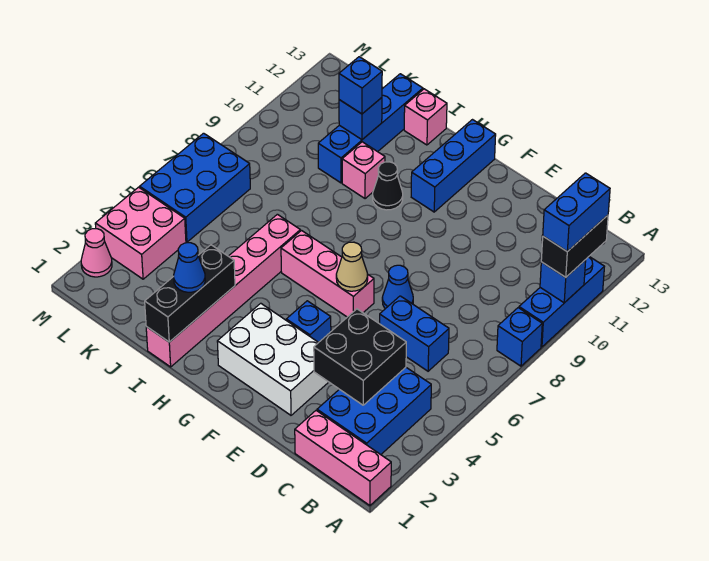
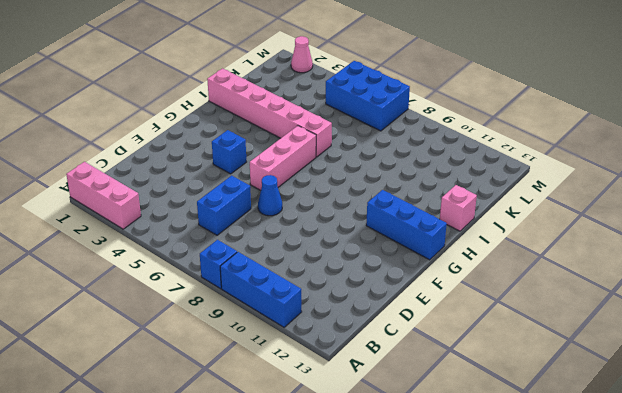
pink brick A1:A3 level 1 -> pink brick A1:C1 level 1
none -> blue brick B2:C4 level 1
none -> white brick E2:G3 level 1
none -> black cone H10 level 1

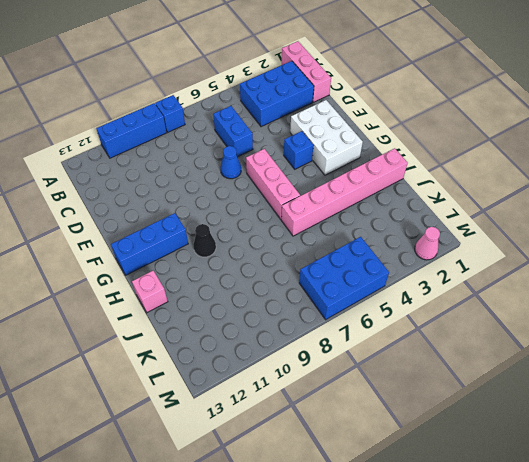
none -> pink brick I10 level 1
none -> blue brick J10:J13 level 1
none -> pink brick L3:M4 level 1

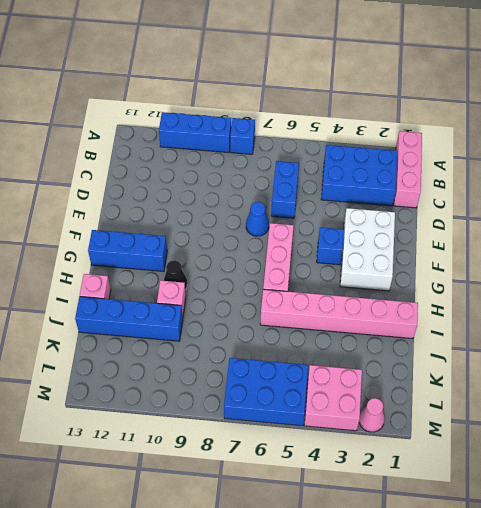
none -> blue brick A10 level 2
none -> black brick C3:D4 level 2
none -> tan cone F6 level 2

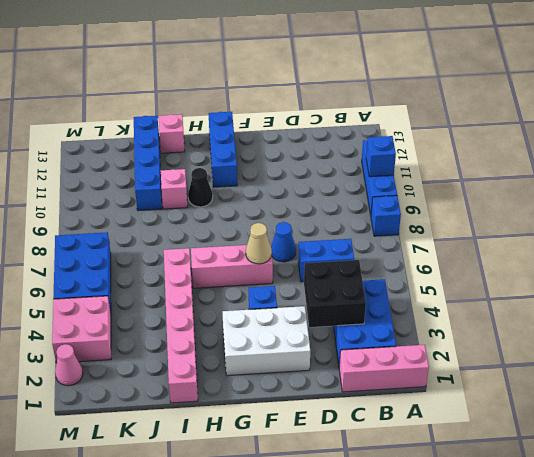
none -> black brick I1:I3 level 2
none -> blue brick J11 level 2
none -> black brick A10:A11 level 3

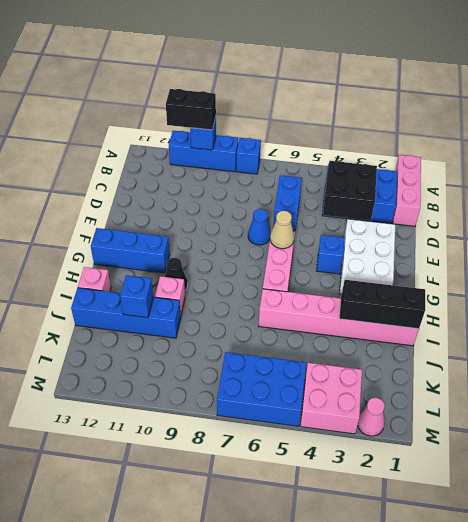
none -> blue cone I2 level 3
none -> blue brick J11 level 3
none -> blue brick A10:A11 level 4

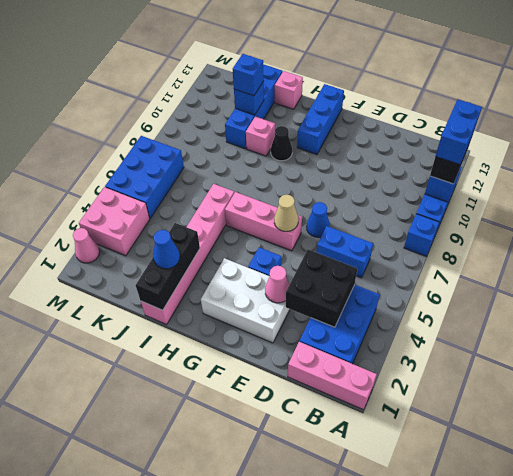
pink cone E3 level 2 -> none

